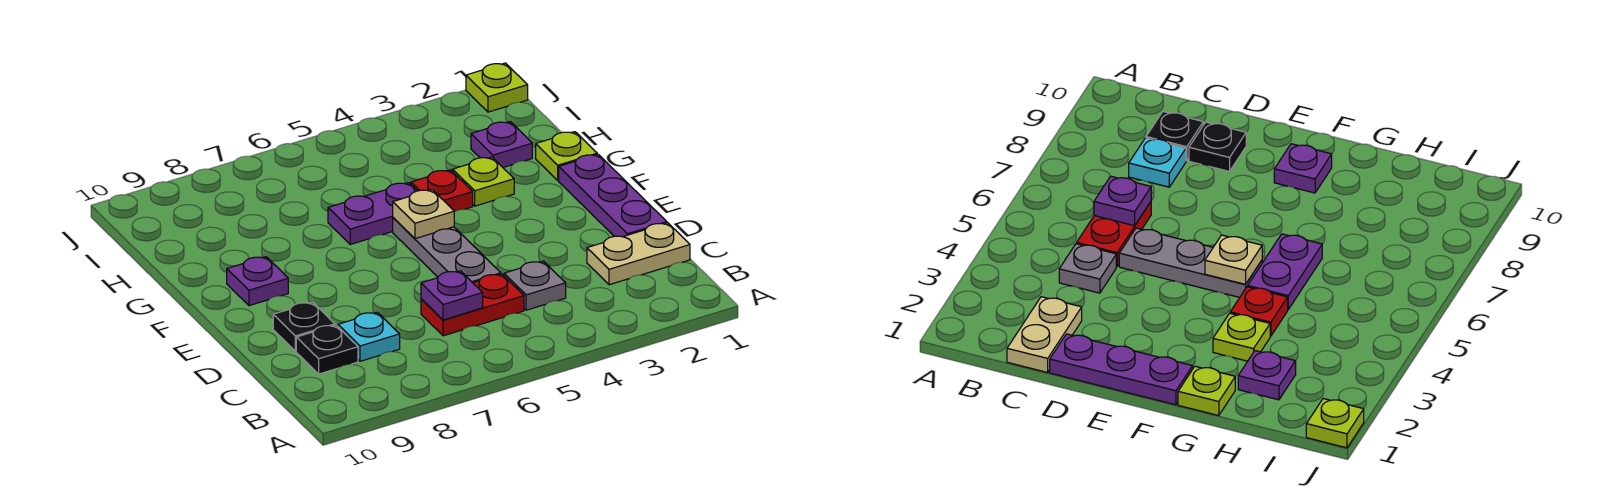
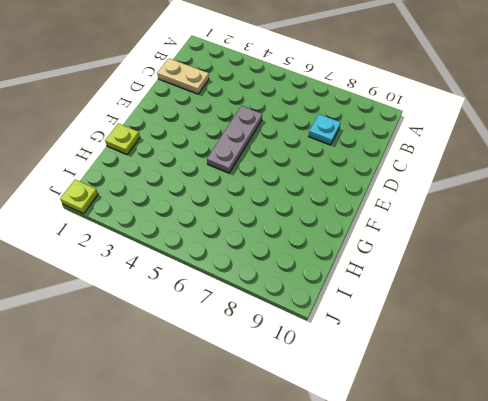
none -> grey plate C4 level 1
none -> red plate C5:C6 level 1
none -> black plate C9 level 1

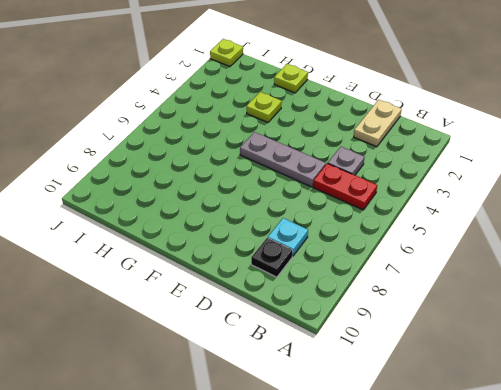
red plate B5:C5 level 1 -> red plate C5:C6 level 1
none -> purple plate D1:F1 level 1
none -> black plate D9 level 1
none -> purple plate F9 level 1

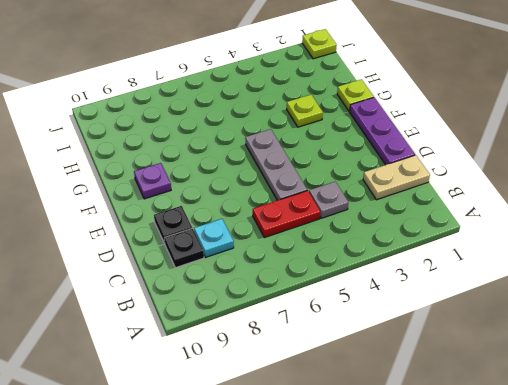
none -> red plate G4 level 1
none -> purple plate G5:G6 level 1
none -> purple plate H2 level 1

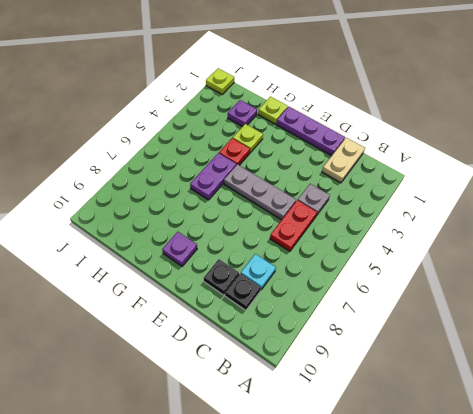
none -> purple plate C6 level 2
none -> tan plate F5 level 2

